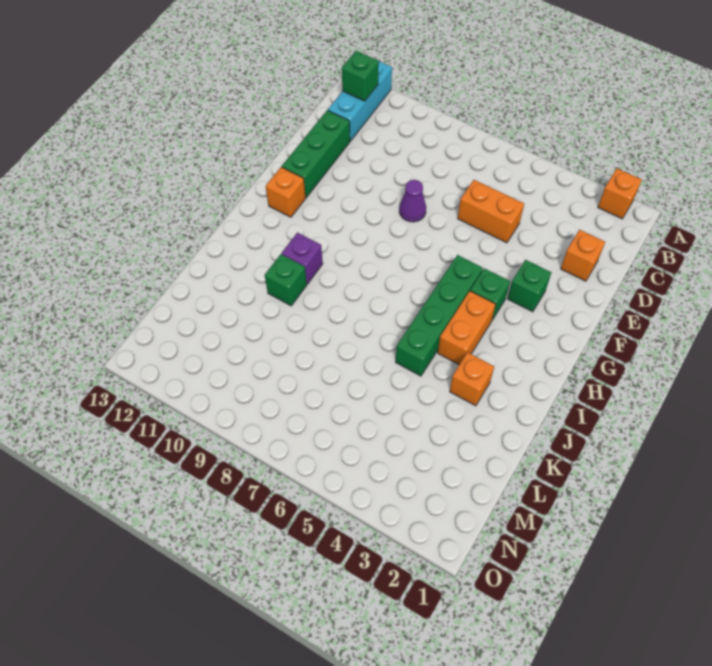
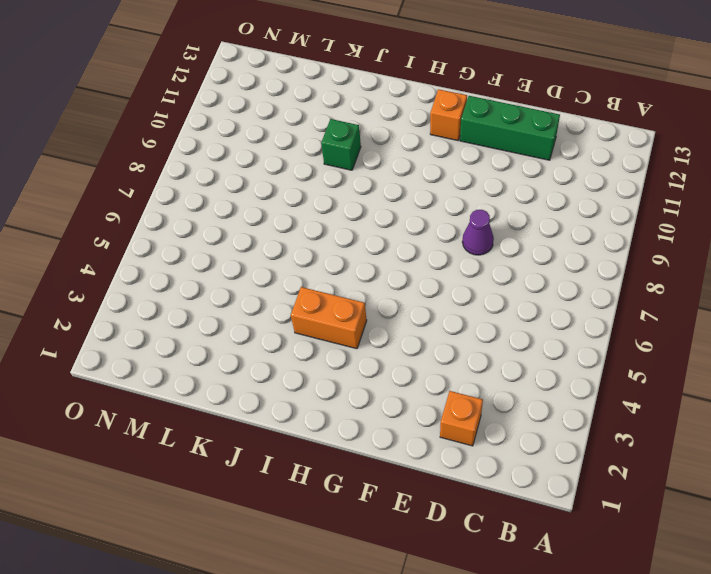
none -> orange brick A2 level 1
none -> cyan brick A12:C12 level 1
none -> orange brick D5:D6 level 1

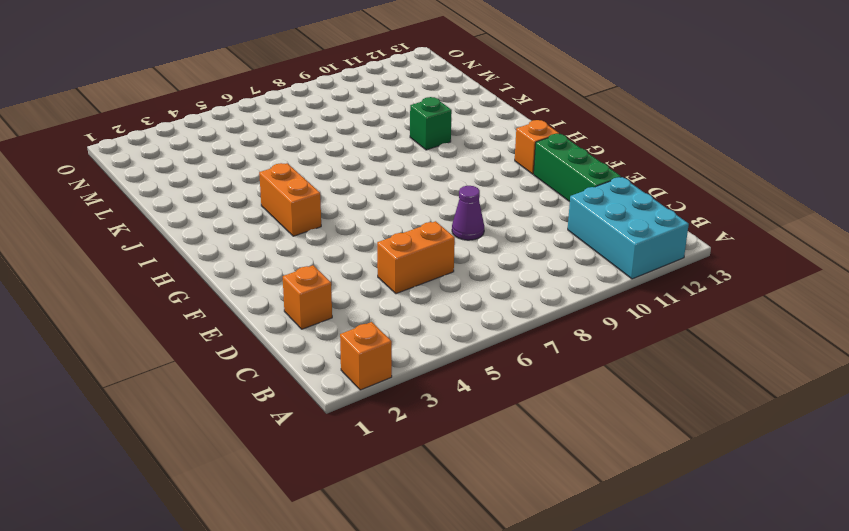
cyan brick A11:C12 level 1 -> cyan brick A12:C12 level 1
none -> green brick F3 level 1
none -> green brick G4 level 1
none -> green brick G5:J5 level 1

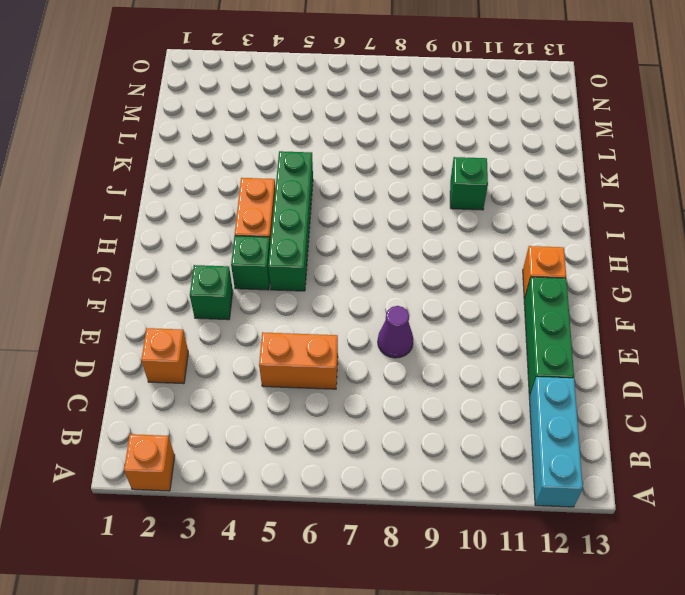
none -> purple brick I10 level 1
none -> orange brick J3 level 1
none -> green brick B12 level 2

